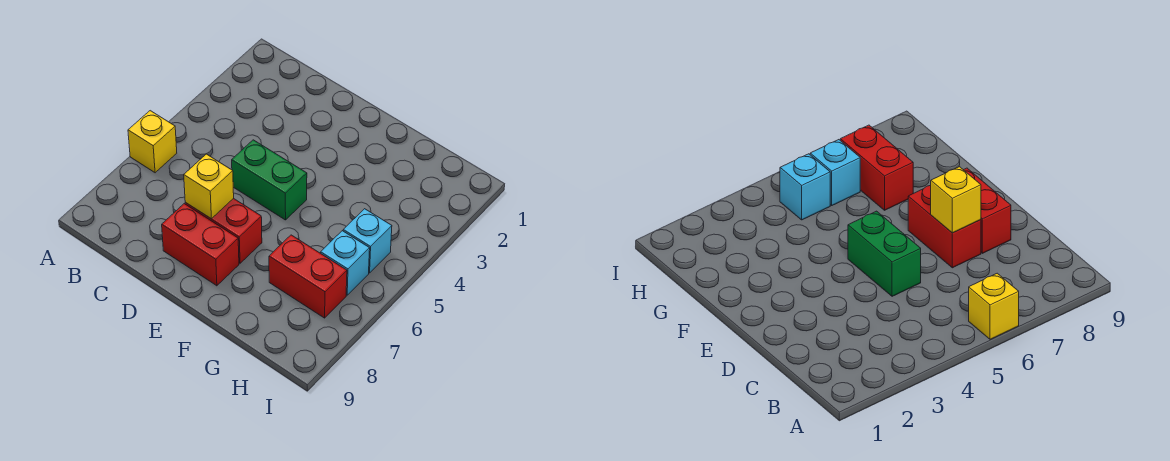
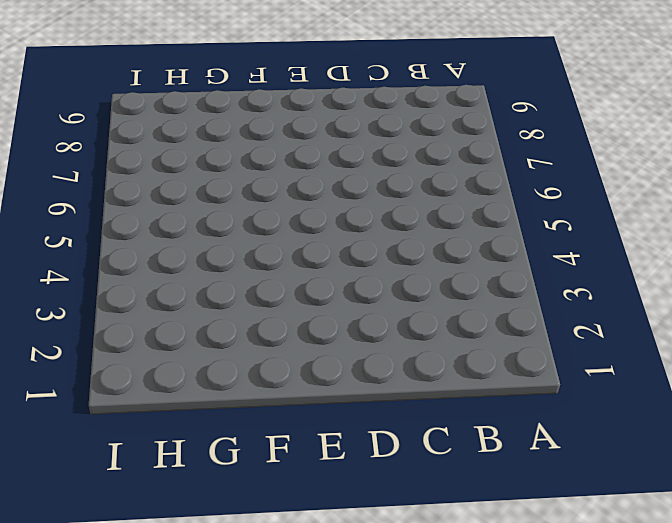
none -> yellow brick A6 level 1
none -> green brick D5:E5 level 1

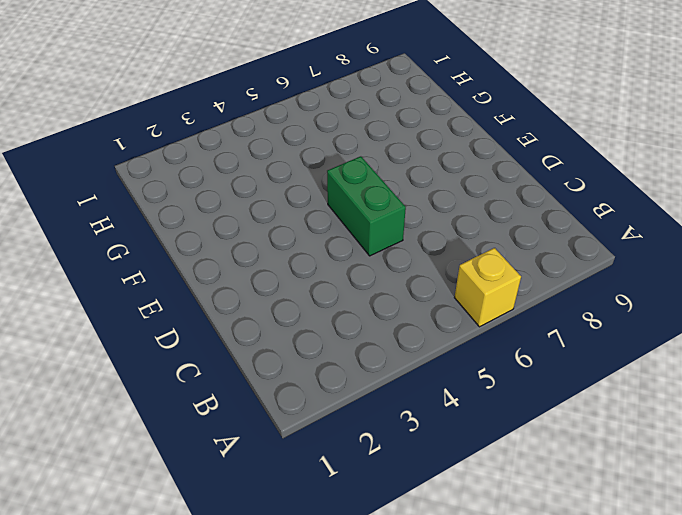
none -> red brick D7:E7 level 1
none -> red brick D8:E8 level 1

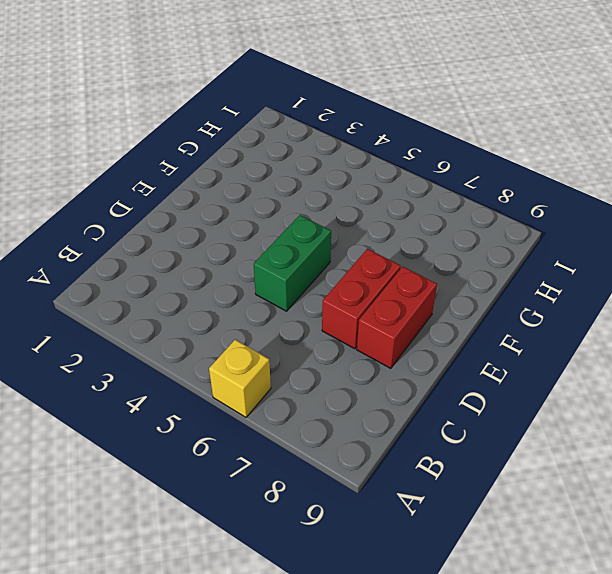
none -> red brick G7:H7 level 1
none -> cyan brick H5 level 1

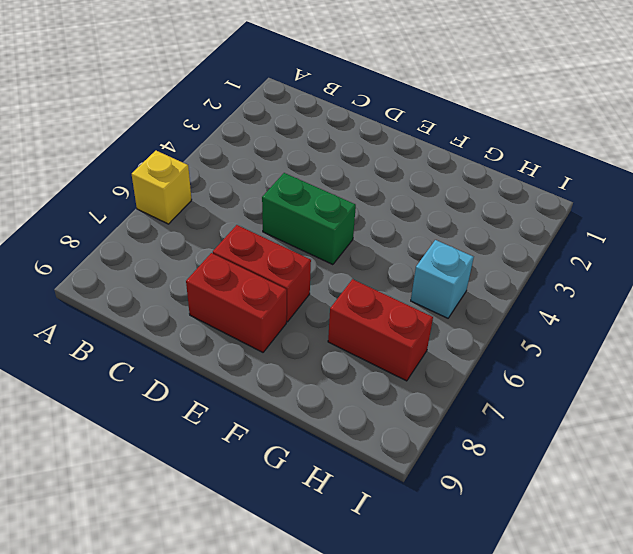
none -> cyan brick H6 level 1
none -> yellow brick D7 level 2

